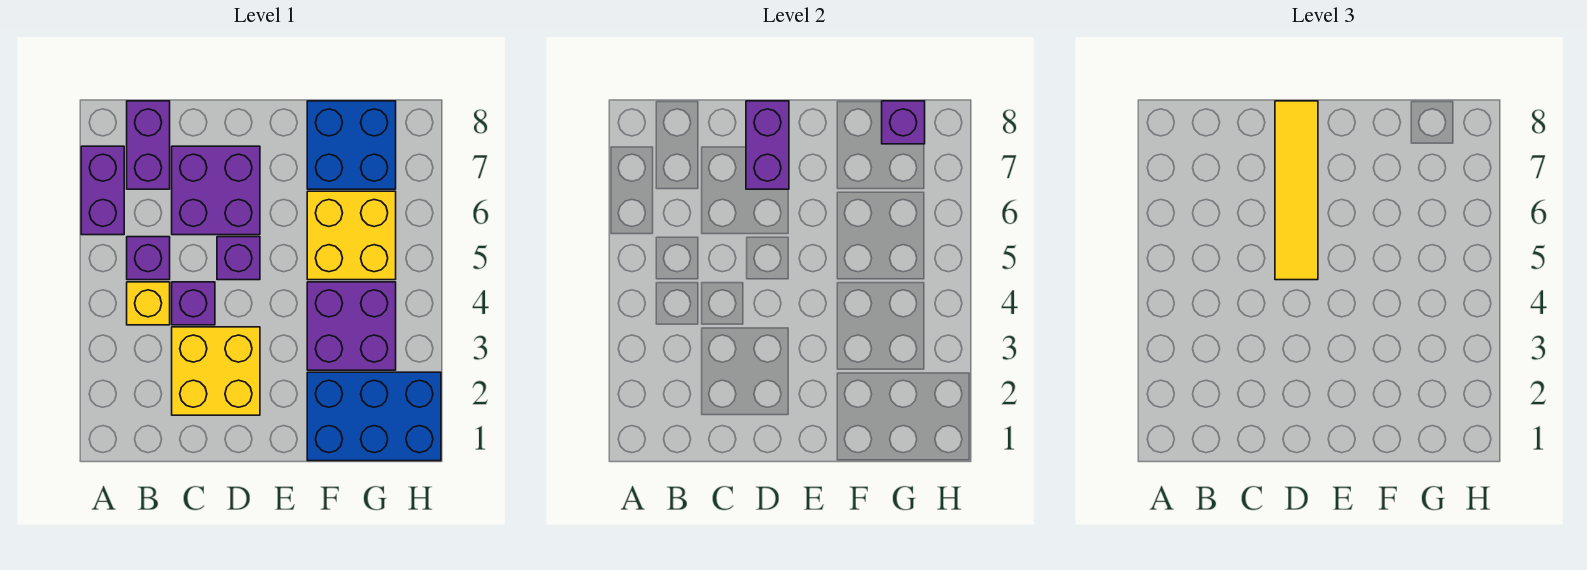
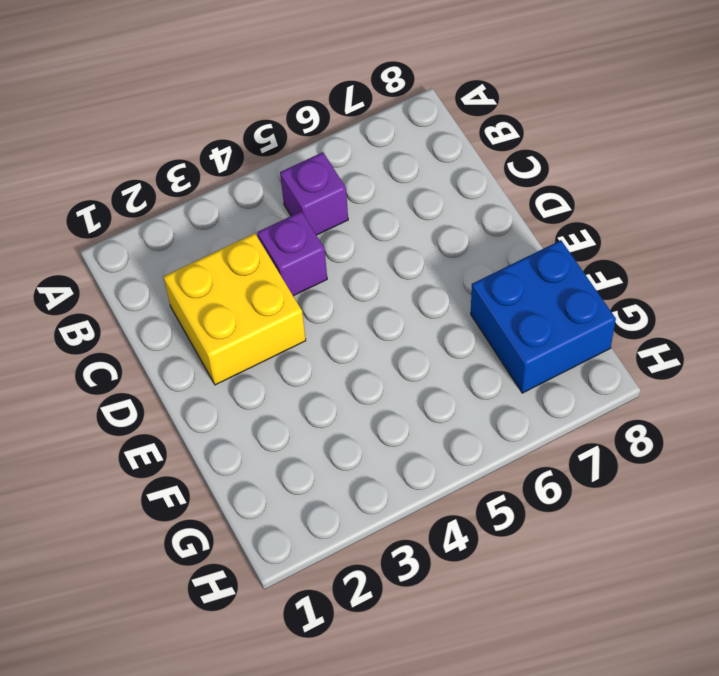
none -> purple brick A6:A7 level 1
none -> yellow brick B4 level 1
none -> purple brick B7:B8 level 1

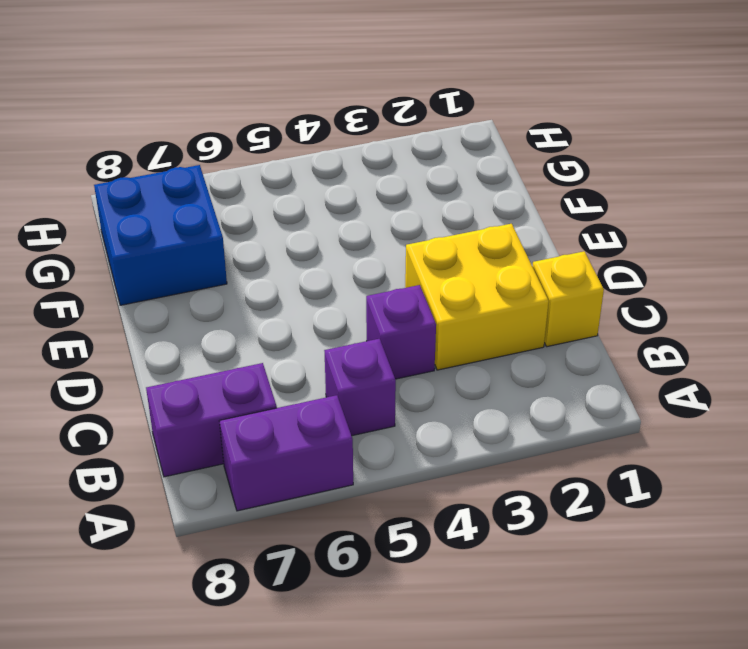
yellow brick C1 level 1 -> yellow brick B4 level 1
none -> purple brick C6:D7 level 1
none -> purple brick D5 level 1
none -> blue brick F1:H2 level 1

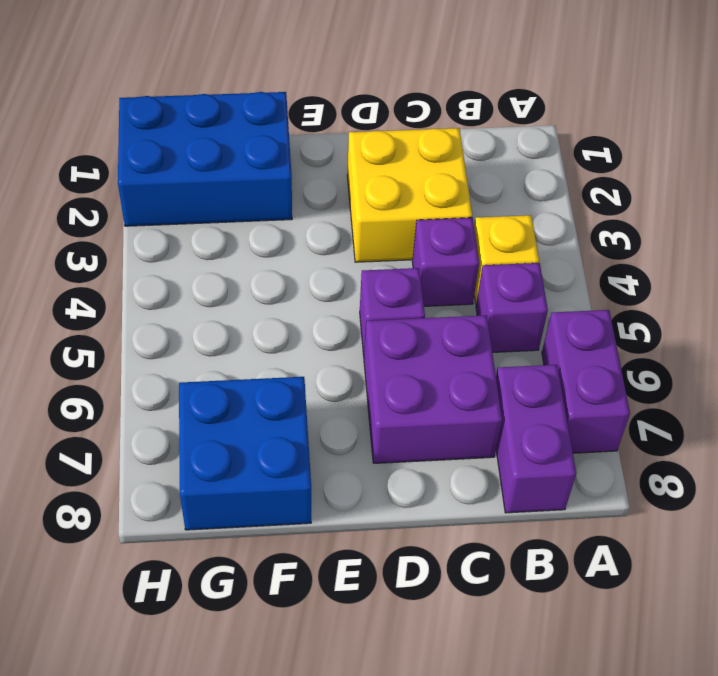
none -> purple brick F3:G4 level 1
none -> yellow brick F5:G6 level 1
none -> purple brick D7:D8 level 2

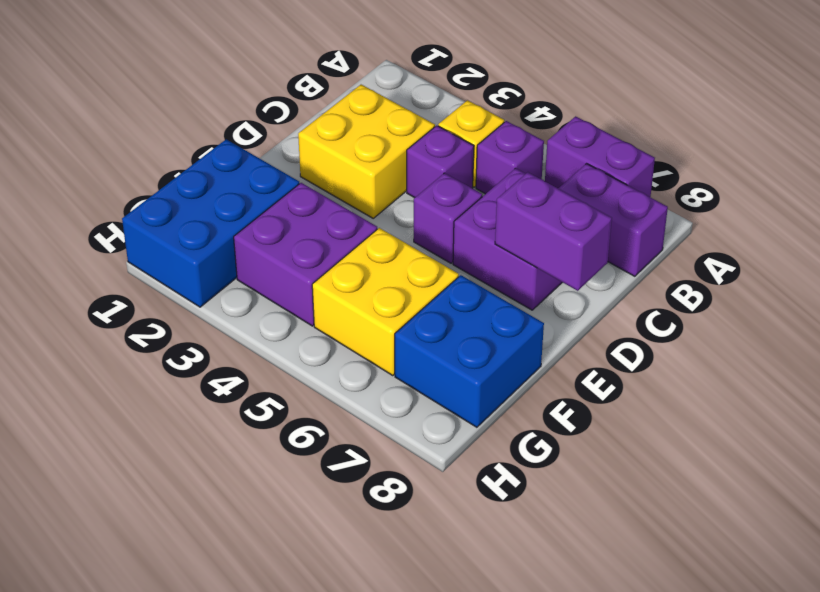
none -> purple brick G8 level 2
none -> yellow tile D5:D8 level 3

